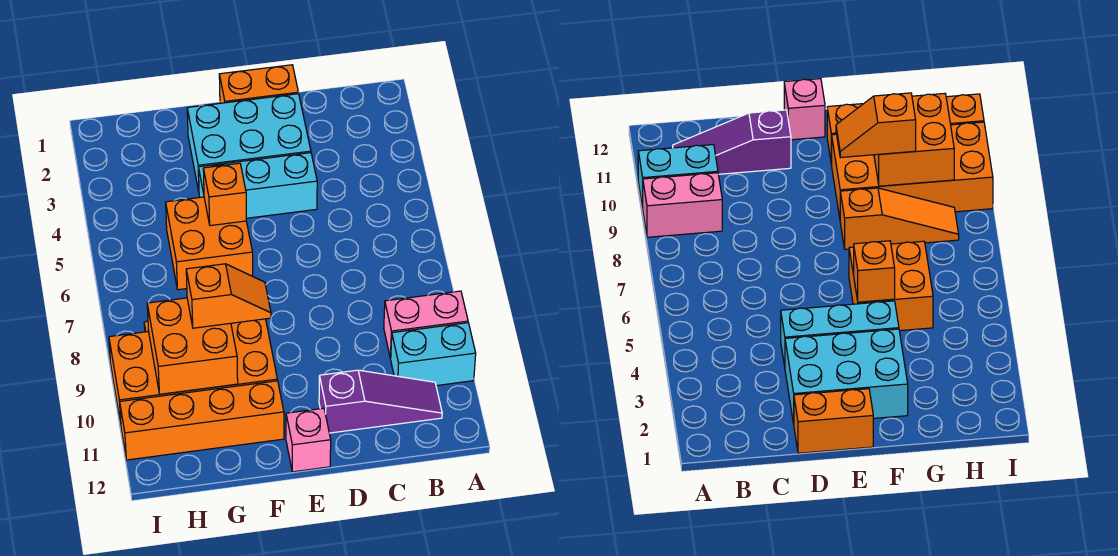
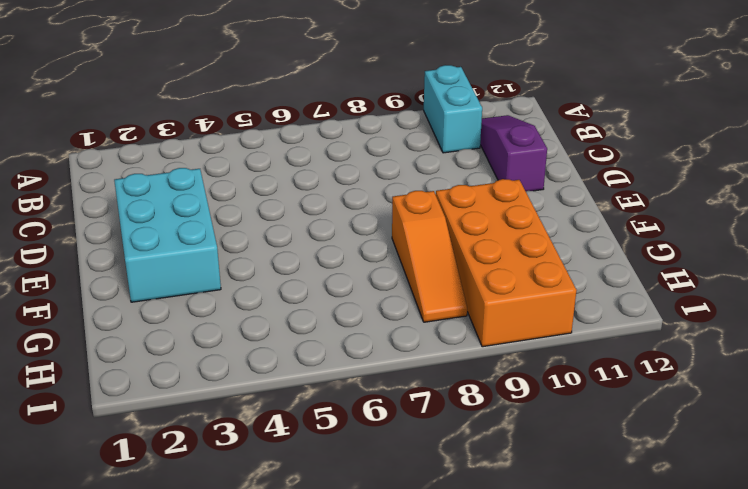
none -> pink brick A9:B9 level 1
none -> orange brick D1:E1 level 1
none -> cyan brick D4:F4 level 1

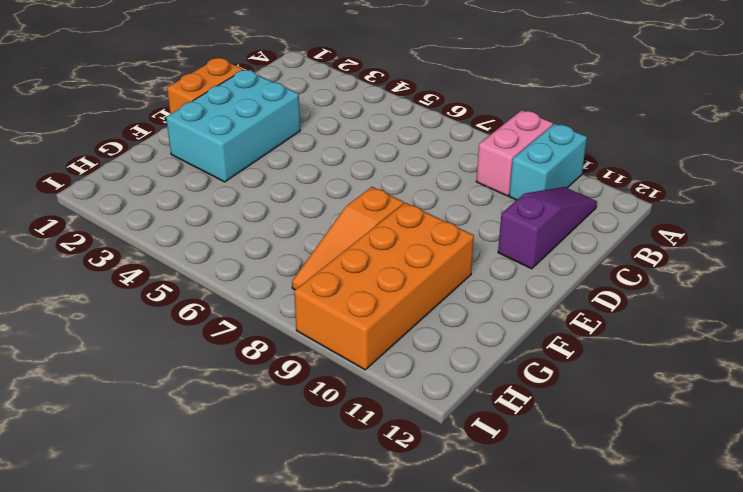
none -> cyan brick D4:F4 level 1
none -> pink brick E12 level 1
none -> orange brick F5:G6 level 1

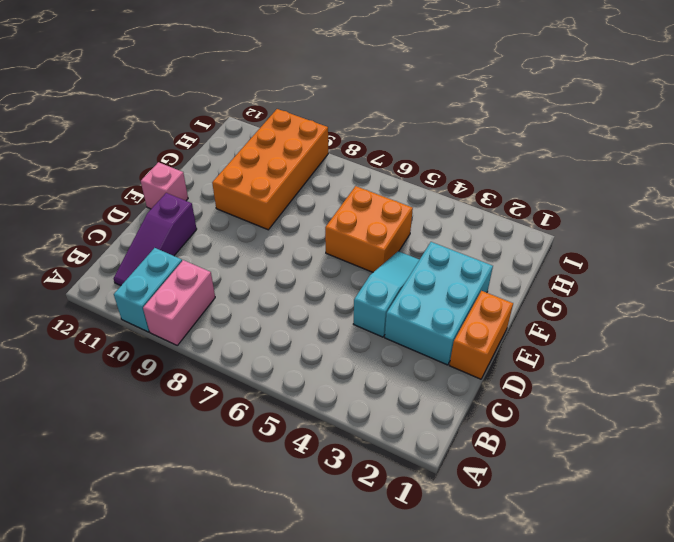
cyan slope D4:F4 level 1 top D -> cyan brick D4:F4 level 1
none -> orange slope F8:H8 level 1 top F
none -> orange brick F11:I11 level 1
none -> orange brick F5 level 2

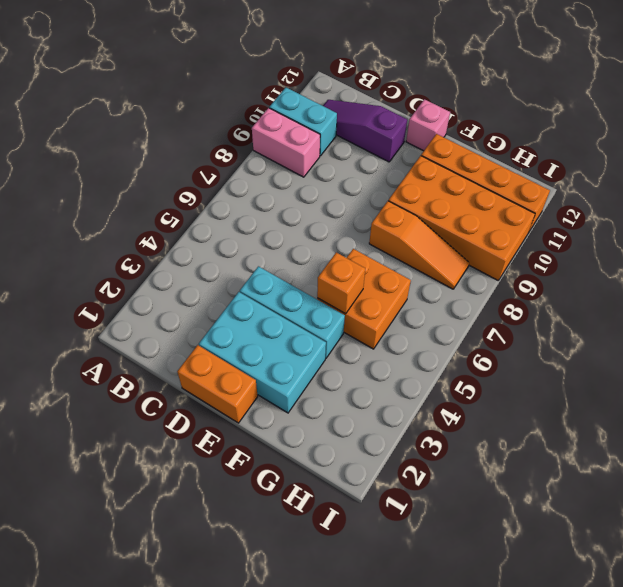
none -> orange brick G9:H10 level 2
none -> orange slope F9:G9 level 3 top G

